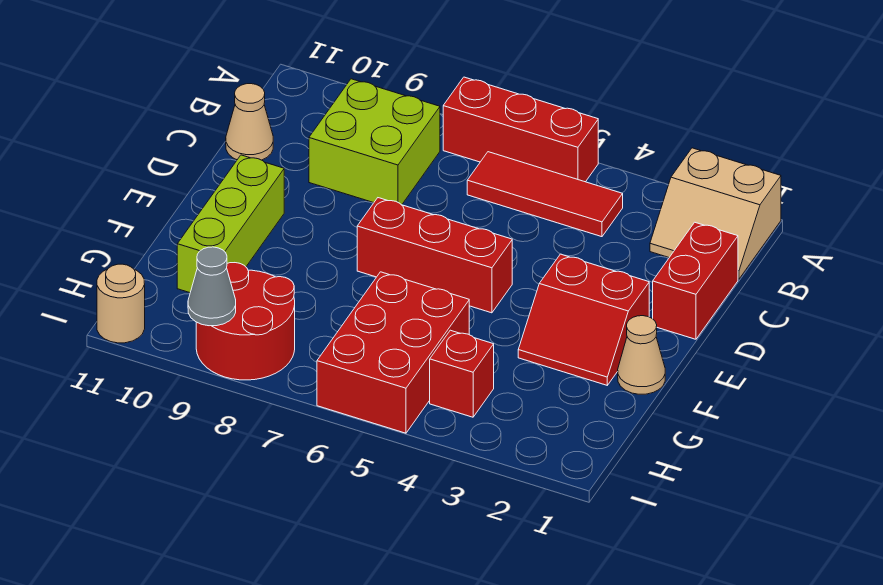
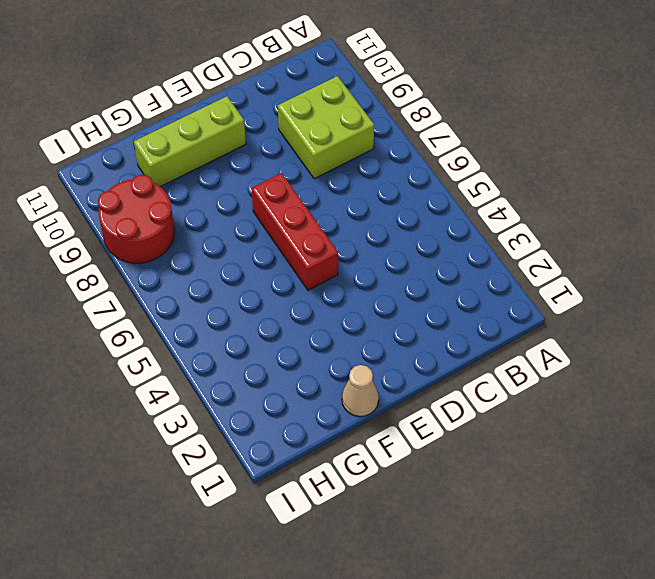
none -> tan slope A1:B2 level 1 top A
none -> red brick A5:A7 level 1
none -> red tile B4:B6 level 1

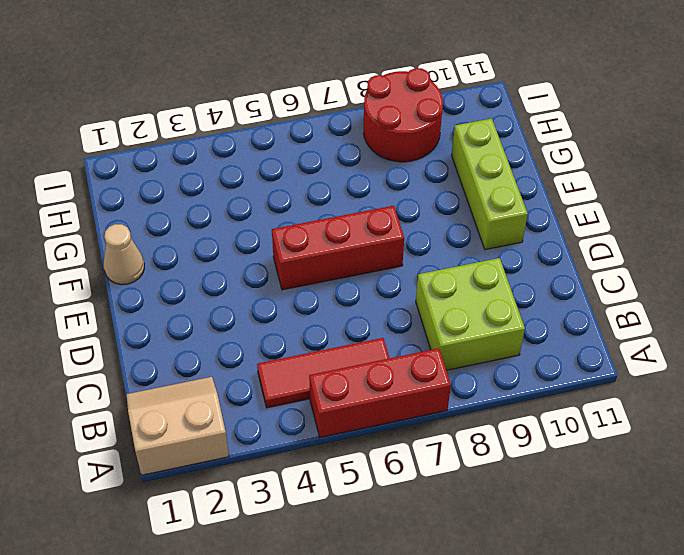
none -> red brick C1:D1 level 1
none -> tan cone C11 level 1
none -> red slope E2:F3 level 1 top E

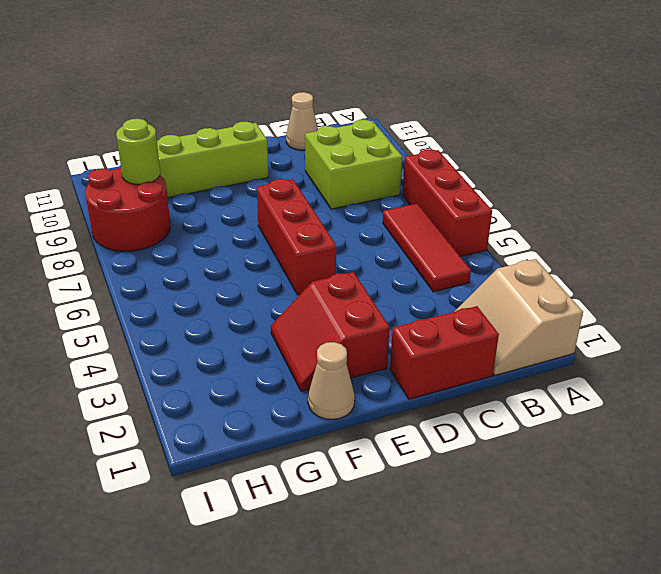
lime round brick H9 level 2 -> none
none -> red brick G5:I6 level 1
none -> red brick H4 level 1
none -> tan round brick I11 level 1

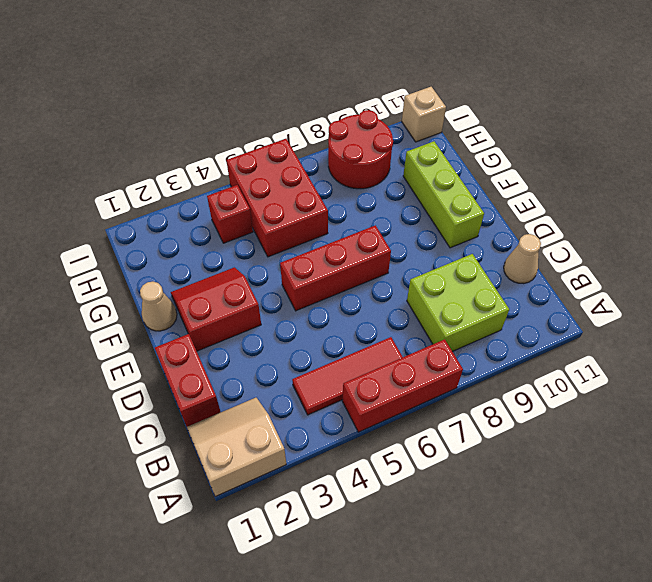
tan brick I11 level 1 -> tan round brick I11 level 1
none -> grey cone I9 level 2

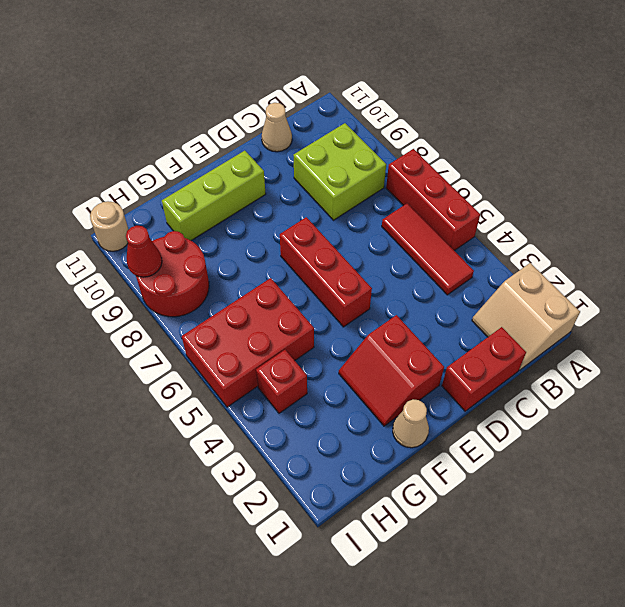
red cone I9 level 2 -> grey cone I9 level 2

